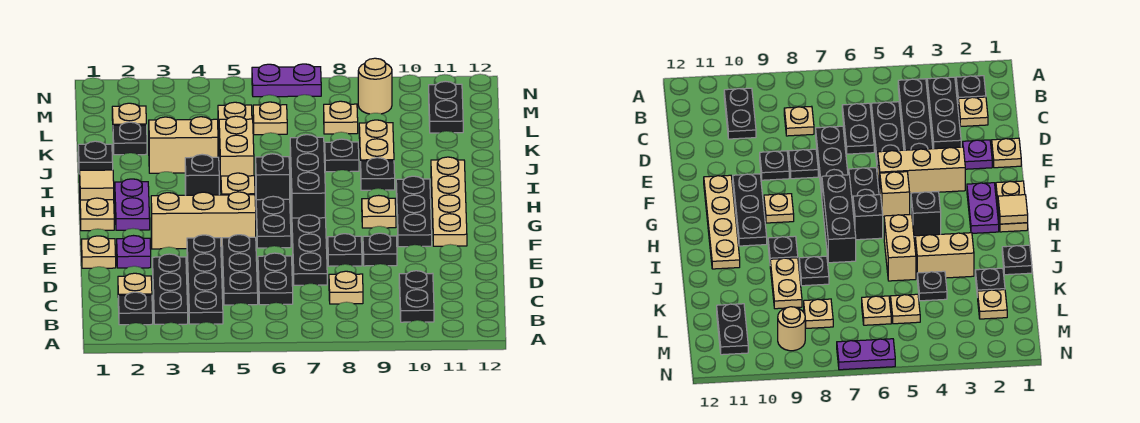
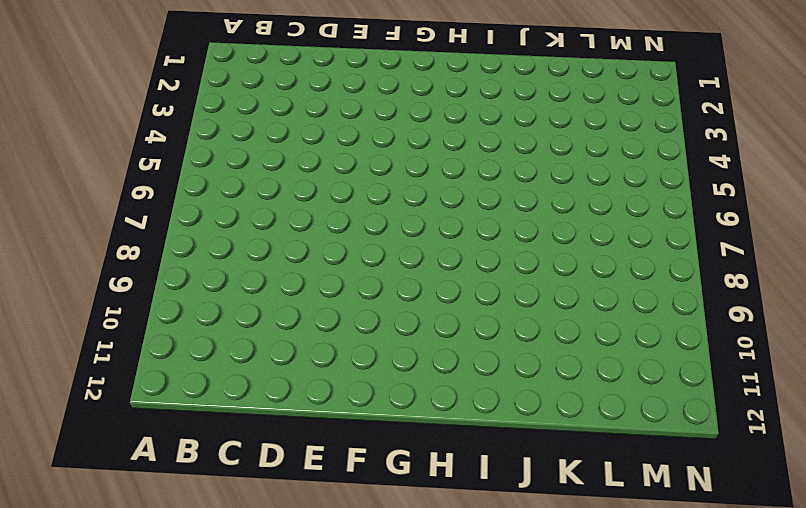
none -> black plate B2 level 1
none -> black plate B3:D3 level 1
none -> black plate B4:E4 level 1
none -> black plate B10:C10 level 1

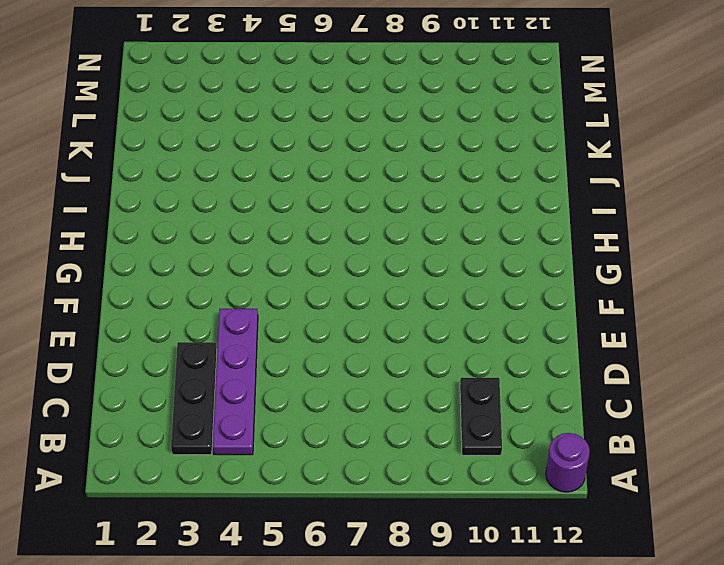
purple round brick A12 level 1 -> none
purple plate B4:E4 level 1 -> black plate B4:E4 level 1
none -> black plate B2 level 1
none -> tan plate C2 level 1
none -> black plate C5:E5 level 1
none -> black plate C6:D6 level 1

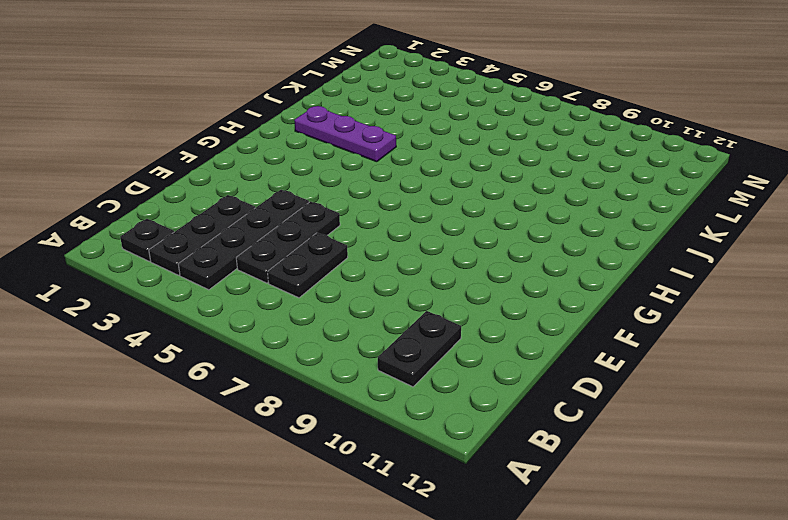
purple plate I2:I4 level 1 -> none
none -> tan plate C2 level 1
none -> tan plate C8 level 1
none -> black plate D7:F7 level 1
none -> tan plate E1 level 1

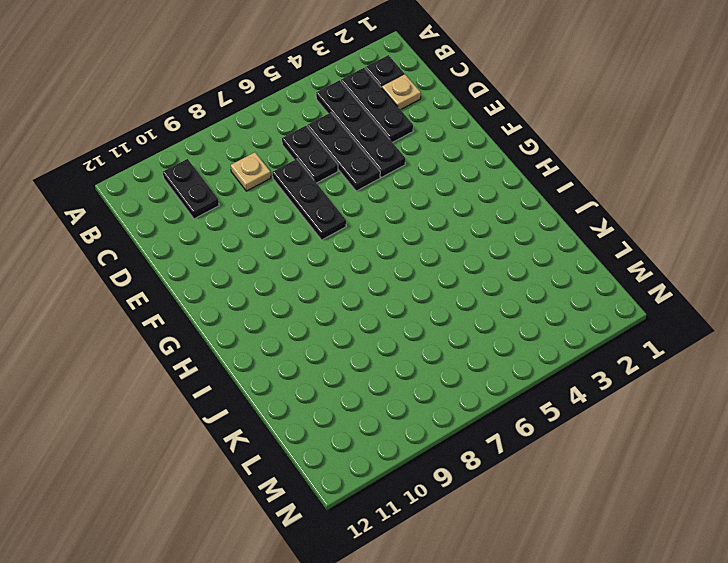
none -> tan plate E1 level 1
none -> purple plate E2 level 1
none -> black plate E8 level 1
none -> black plate E9 level 1

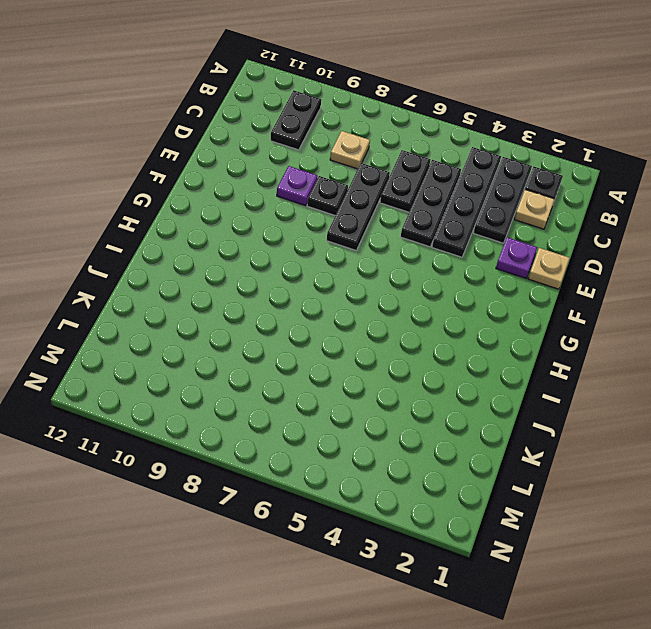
purple plate E9 level 1 -> black plate E9 level 1
none -> tan brick F3:F5 level 1
none -> black plate F6:G6 level 1
none -> black plate F10:H10 level 1
none -> tan plate F11:I11 level 1

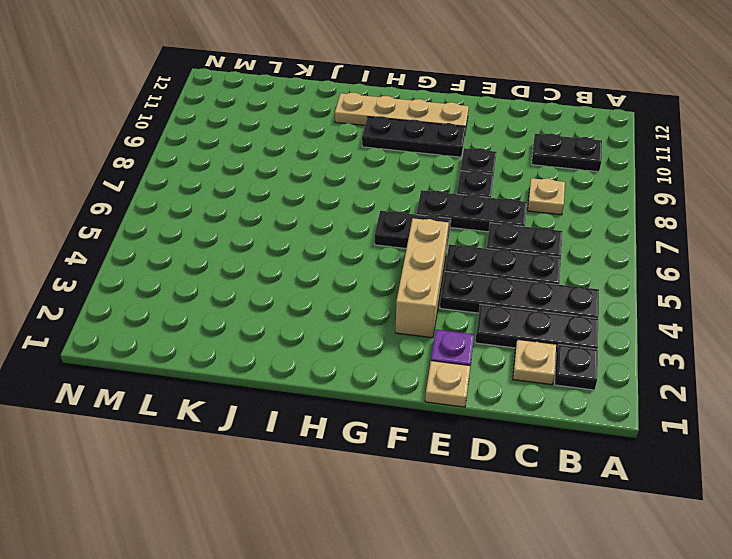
none -> tan plate G1:H1 level 1
none -> purple plate G2:H2 level 1
none -> tan brick G5 level 1
none -> black brick G7:I7 level 1

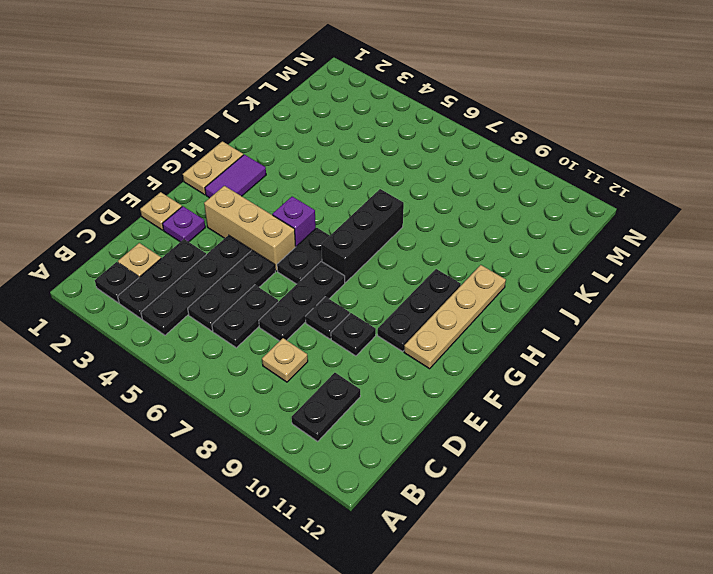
purple tile G2:H2 level 1 -> purple plate G2:H2 level 1
purple brick G5 level 1 -> tan brick G5 level 1
none -> tan plate G9 level 1
none -> black brick H4 level 1
none -> black brick H6 level 1
none -> tan brick I5:J5 level 1

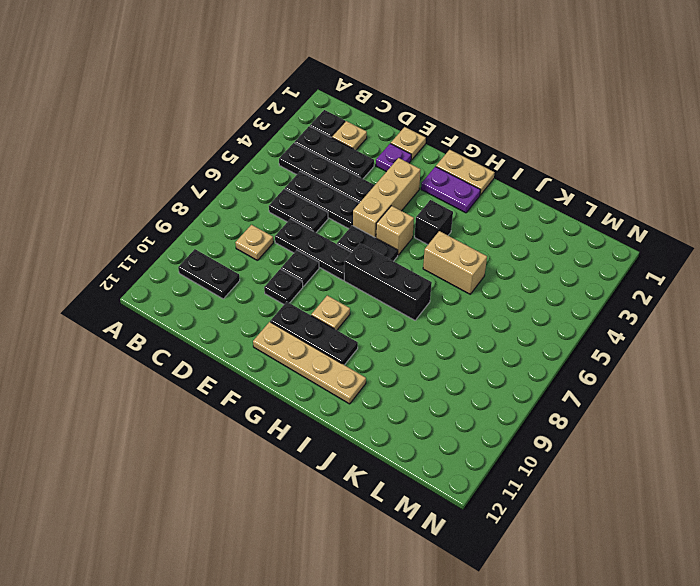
none -> black brick H6 level 1
none -> black plate I9 level 1
none -> black plate J1 level 1
none -> tan brick J3:J4 level 1

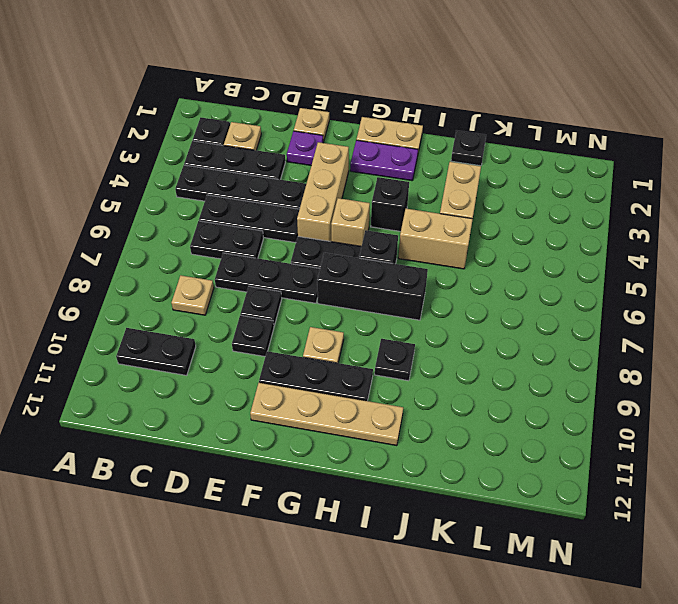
none -> black plate J8 level 1
none -> tan plate J9:K9 level 1
none -> black plate K2 level 1
none -> black plate K4 level 1

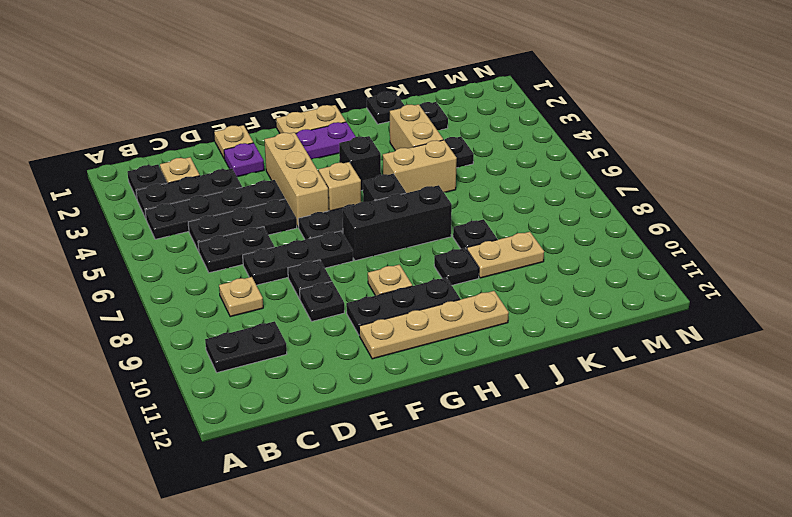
none -> tan plate L2 level 1
none -> tan plate L5 level 1
none -> tan plate L6 level 1
none -> tan plate L8 level 1

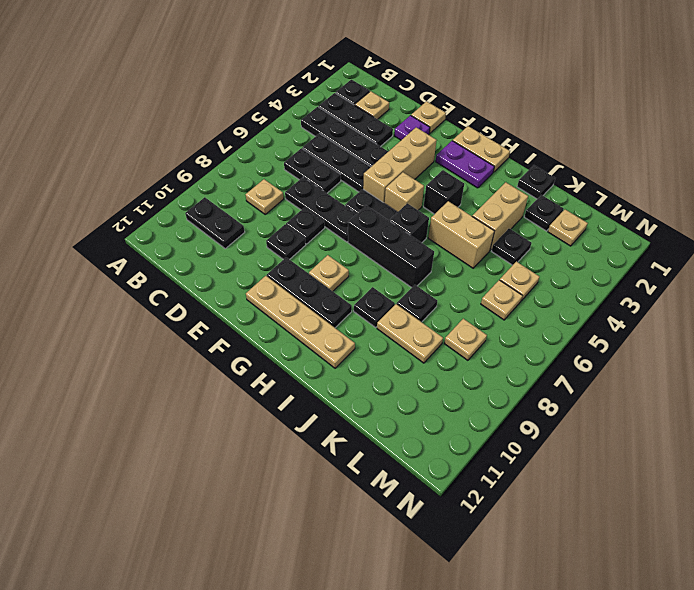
none -> black plate L11:M11 level 1
none -> tan round brick M9 level 1
none -> purple plate N6:N7 level 1
none -> tan tile H1 level 2

